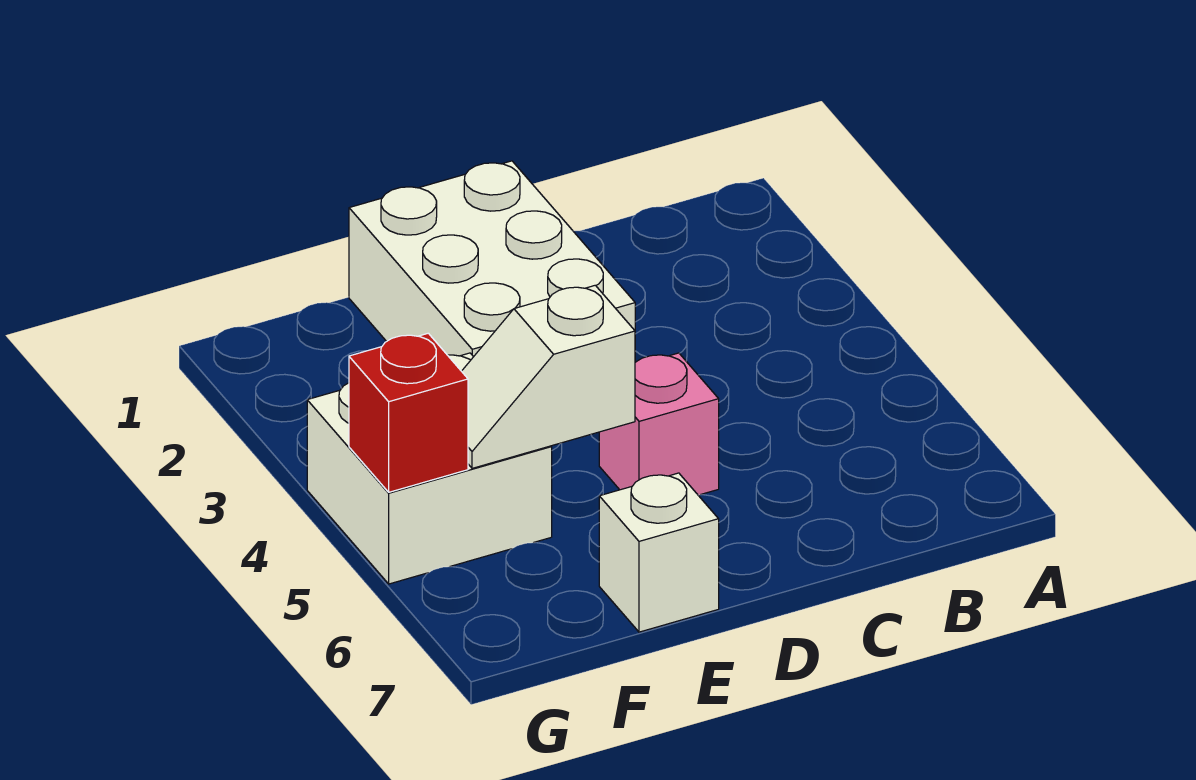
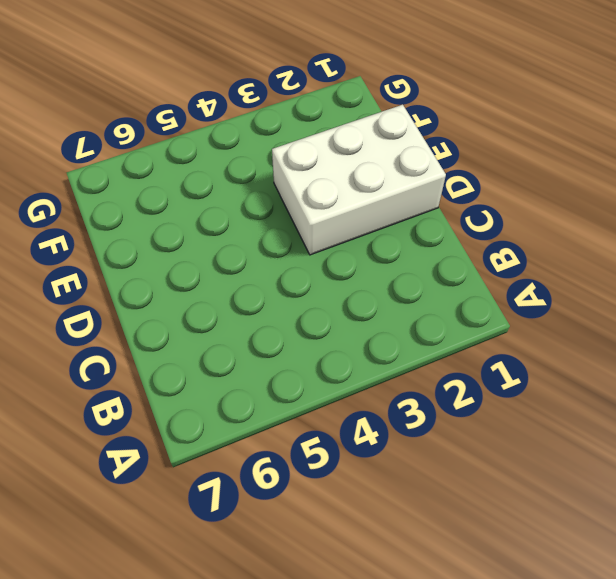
none -> pink brick D5 level 1
none -> white brick E7 level 1

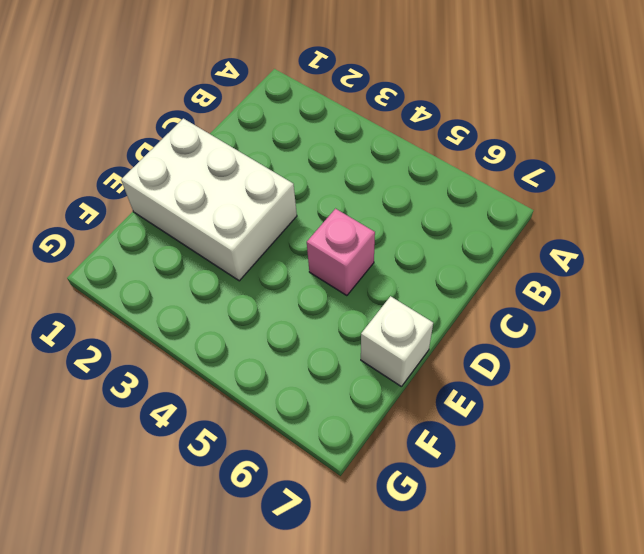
none -> white brick F4:G5 level 1
none -> white slope E5:F5 level 2 top E

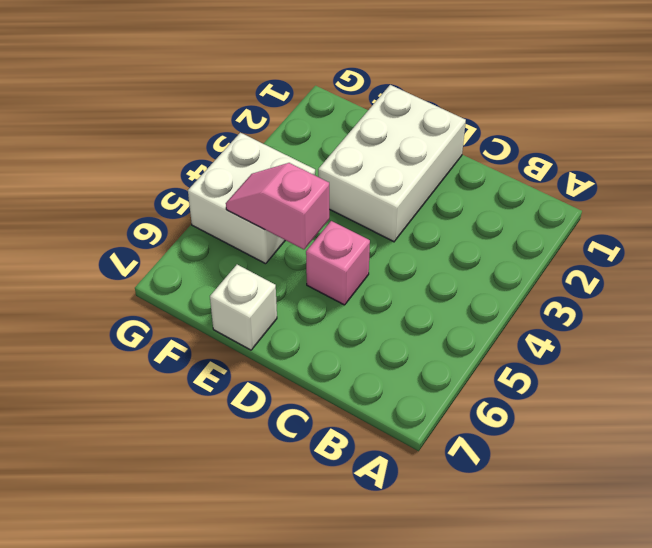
pink slope E5:F5 level 2 top E -> white slope E5:F5 level 2 top E
none -> red brick G5 level 2

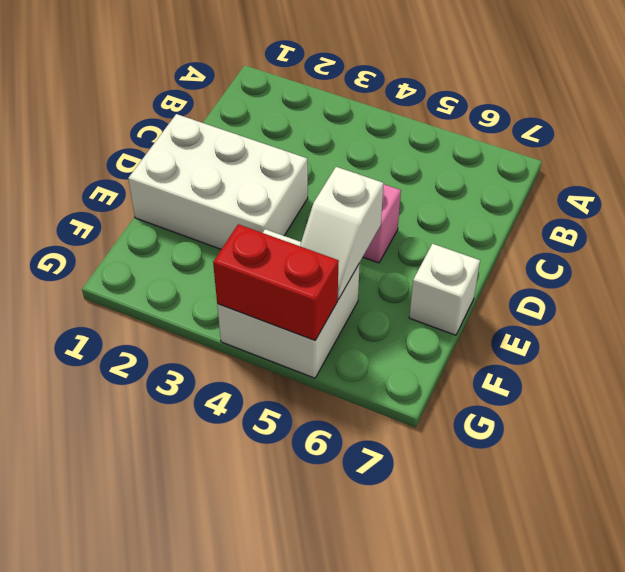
red brick G4:G5 level 2 -> red brick G5 level 2

